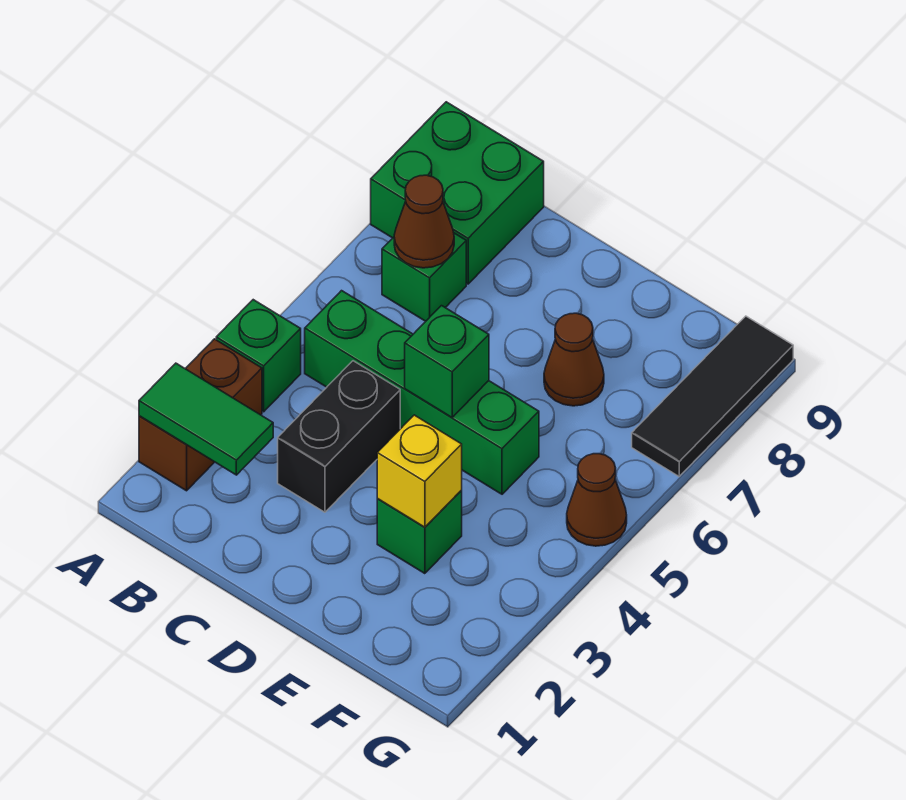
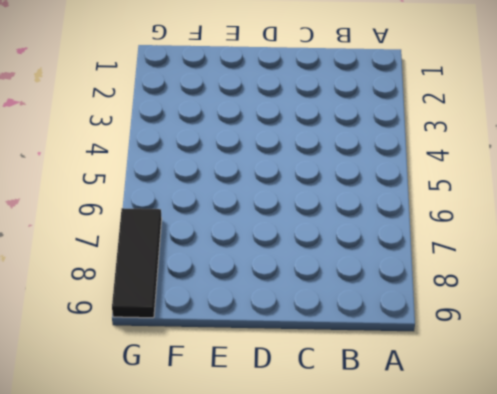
none -> brown brick A2:A3 level 1
none -> green brick A4 level 1
none -> green brick A8:B9 level 1

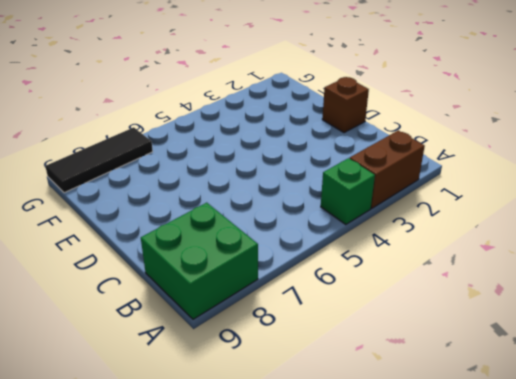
brown brick D1 level 1 -> none
none -> green brick B5:E5 level 1
none -> green brick B7 level 1
none -> black brick C3:C4 level 1

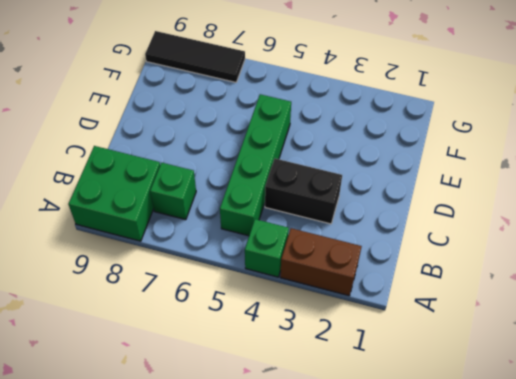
none -> green brick E3 level 1
none -> brown cone E7 level 1
none -> brown cone G5 level 1

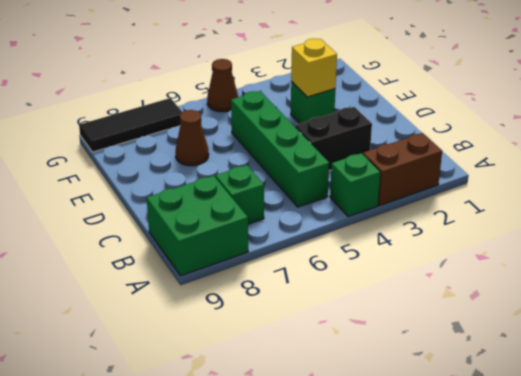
none -> green tile A2:B2 level 2
none -> brown cone B7 level 2
none -> green brick D5 level 2

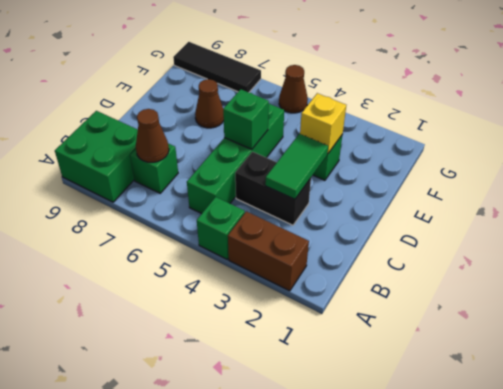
green tile C3:D3 level 2 -> green tile A2:B2 level 2

